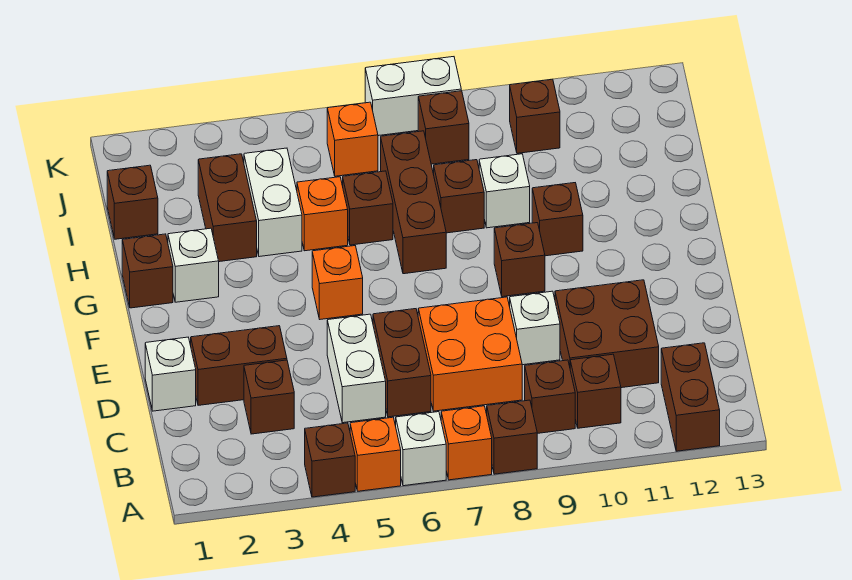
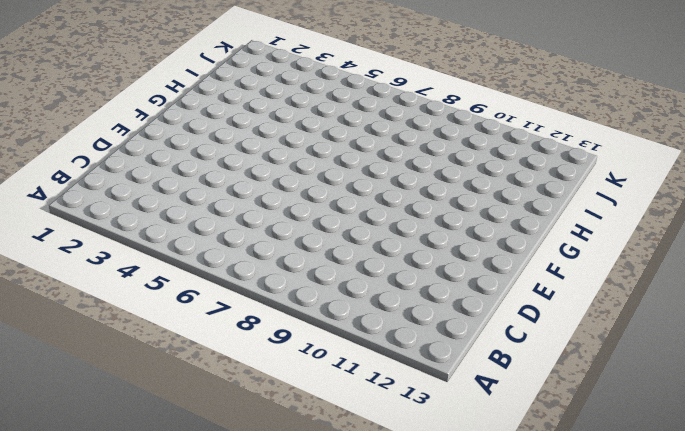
none -> brown brick A4 level 1
none -> orange brick A5 level 1
none -> white brick A6 level 1
none -> orange brick A7 level 1

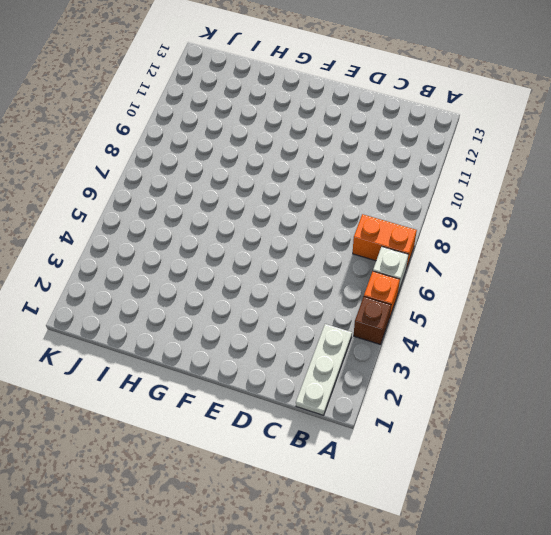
orange brick A7:B7 level 1 -> orange brick A7 level 1
white plate B1:B3 level 1 -> none
none -> brown brick A8 level 1
none -> brown brick A12:B12 level 1
none -> brown brick B9 level 1
none -> brown brick B10 level 1

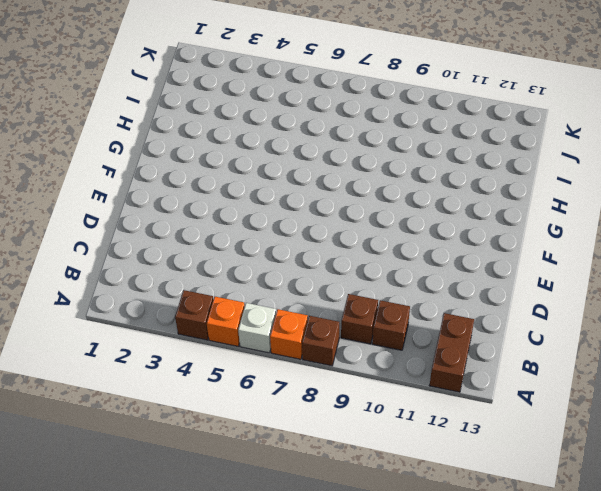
none -> brown brick C3 level 1
none -> white brick C5:D5 level 1
none -> brown brick C6:D6 level 1
none -> orange brick C7:D8 level 1

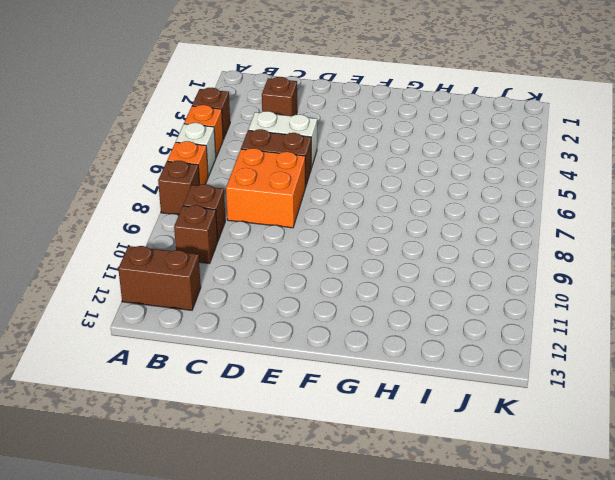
none -> brown brick C10:D11 level 1
none -> white brick D1 level 1
none -> brown brick D2:D3 level 1
none -> white brick D9 level 1

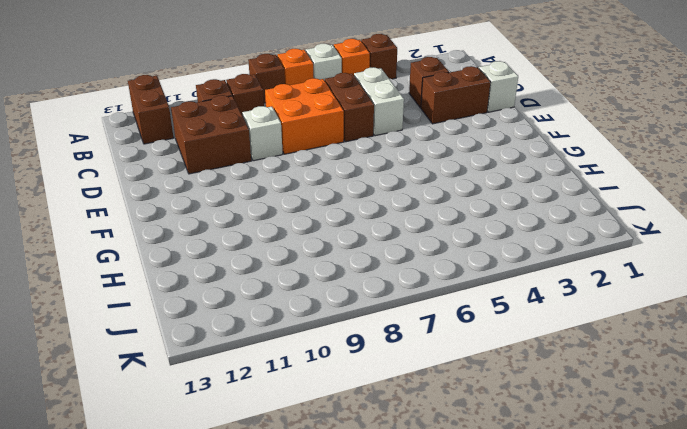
none -> orange brick F5 level 1
none -> brown brick F9 level 1
none -> brown brick G1 level 1
none -> white brick G2 level 1

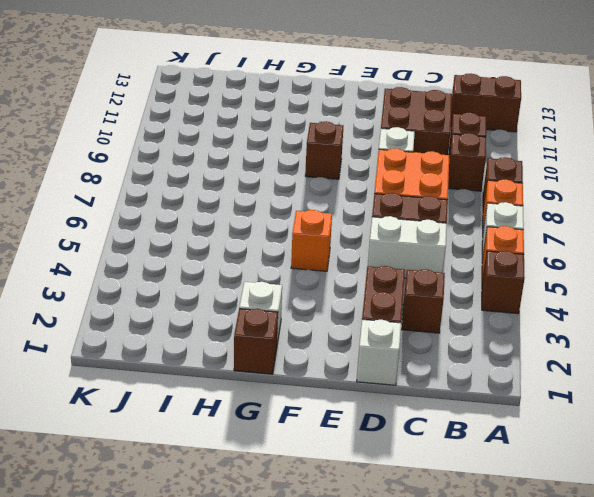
none -> brown brick G7:I7 level 1
none -> brown brick G10 level 1
none -> brown brick H3:I3 level 1
none -> white brick H4:I4 level 1

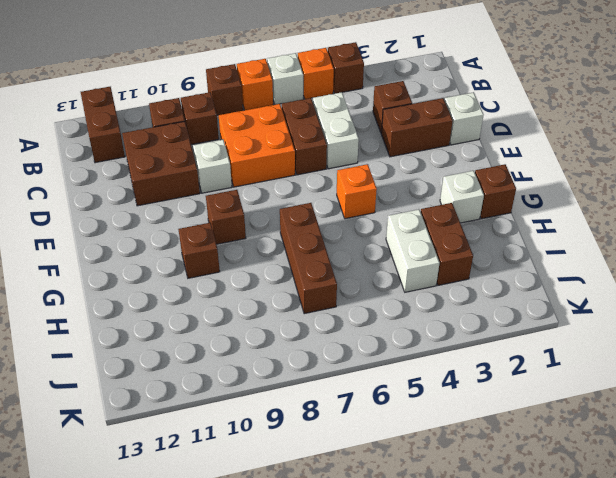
none -> orange brick H5 level 1
none -> brown brick H6 level 1
none -> brown brick H8 level 1
none -> white brick H9 level 1

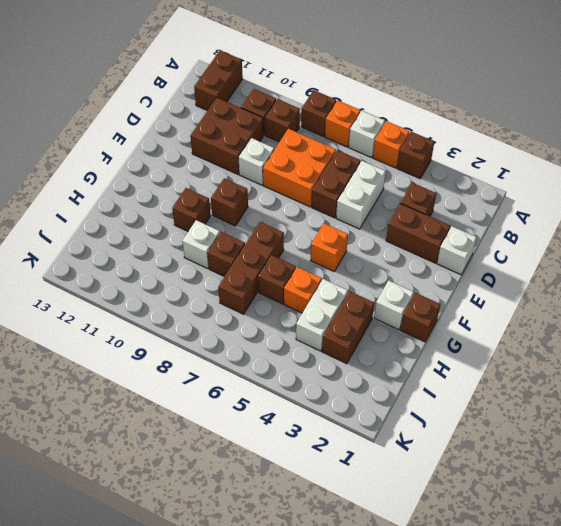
none -> brown brick I1 level 1
none -> orange brick J6 level 1
none -> brown brick J8 level 1
none -> brown brick J10 level 1

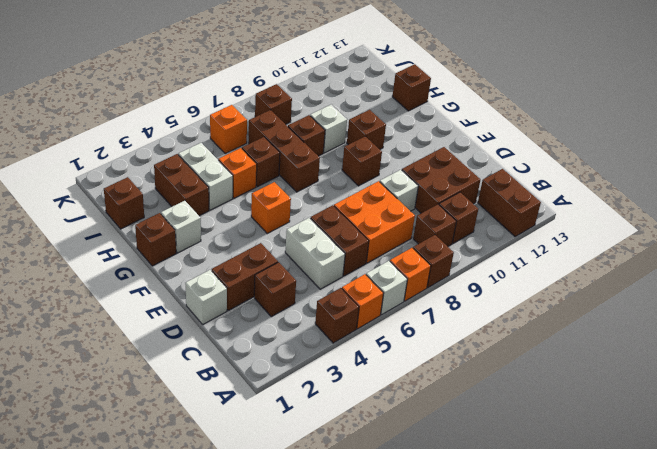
brown brick H13 level 1 -> brown brick J10 level 1
none -> white brick K7:K8 level 1

